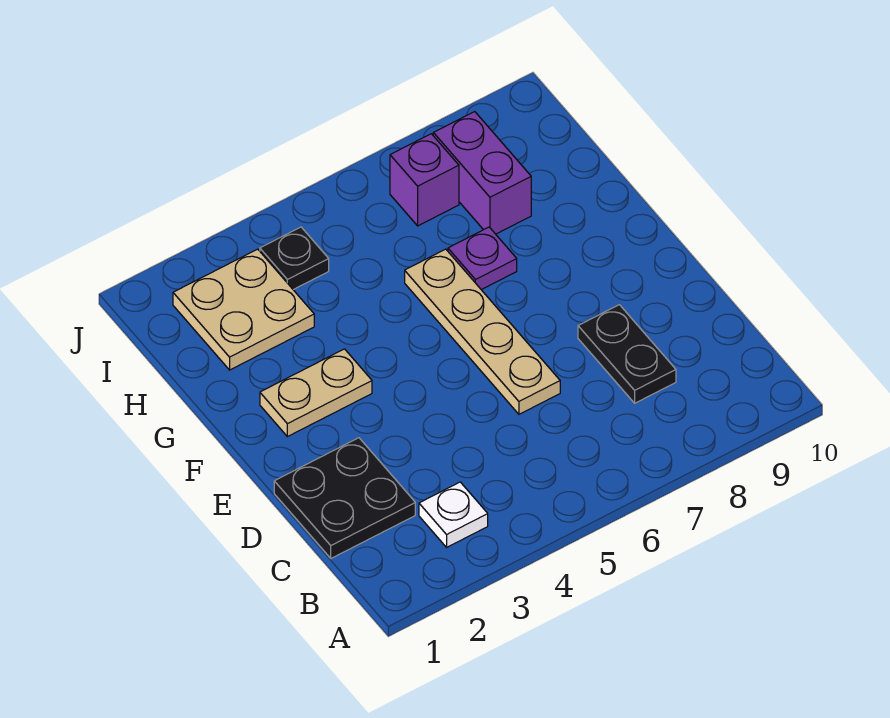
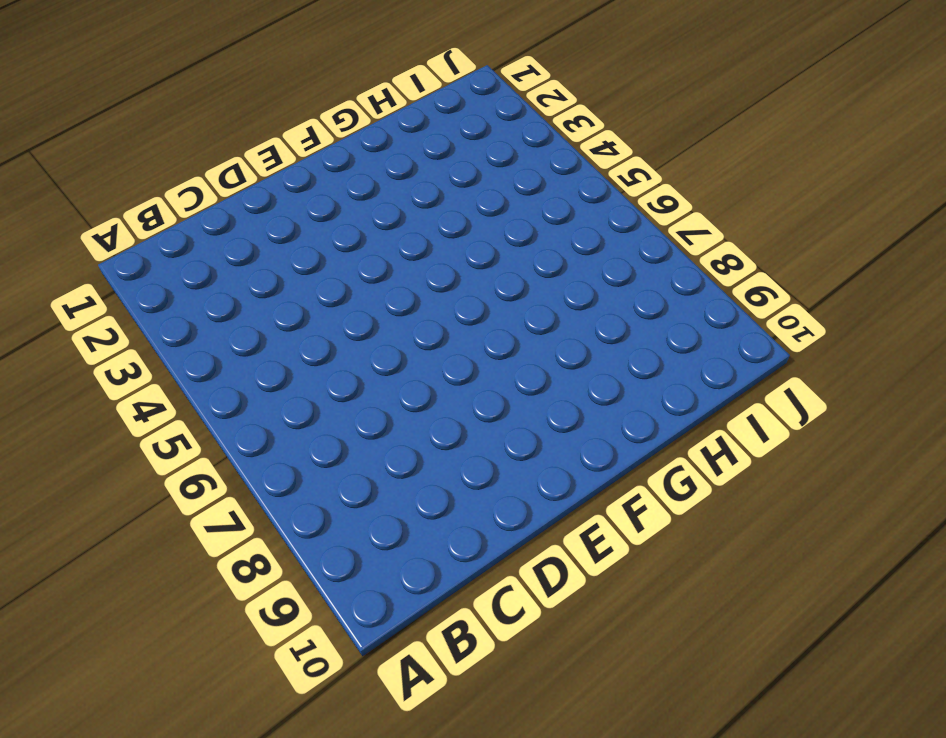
none -> white plate B3 level 1
none -> black plate C1:D2 level 1

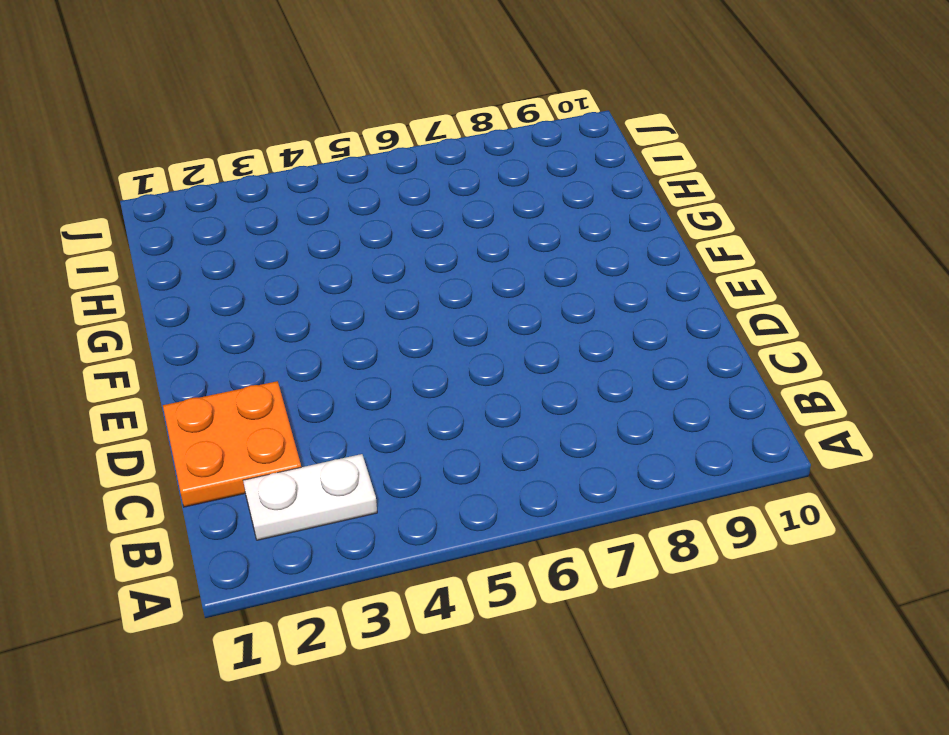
white plate B2:B3 level 1 -> white plate B3 level 1
orange plate C1:D2 level 1 -> black plate C1:D2 level 1
none -> black plate C8:D8 level 1
none -> tan plate D6:G6 level 1

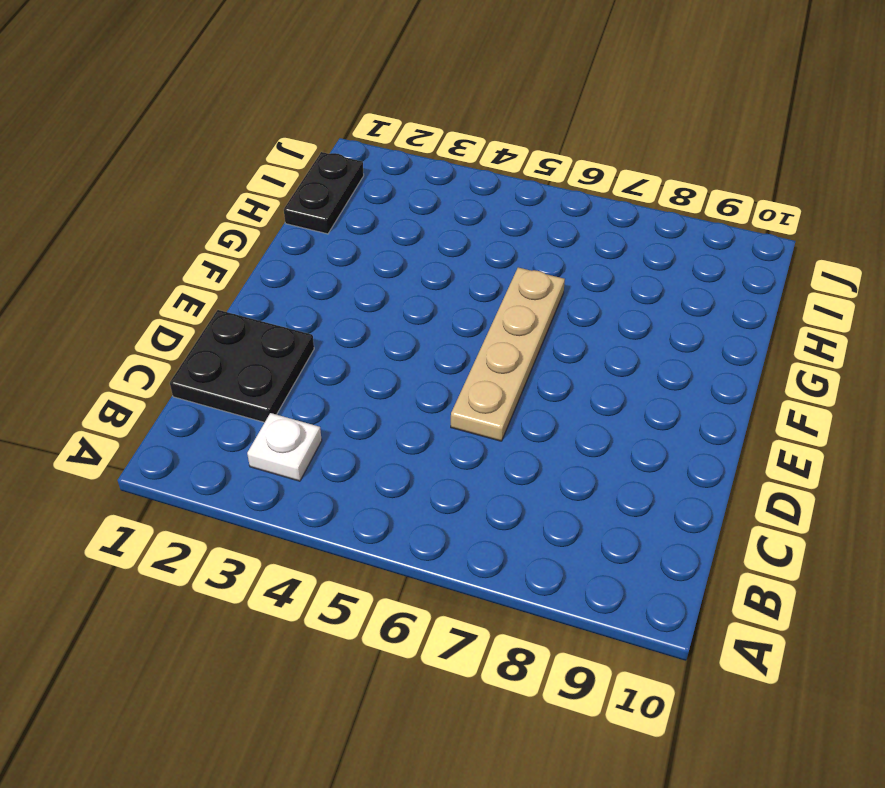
black plate H1:I1 level 1 -> black plate C8:D8 level 1
none -> tan plate F2:F3 level 1
none -> purple plate G7 level 1

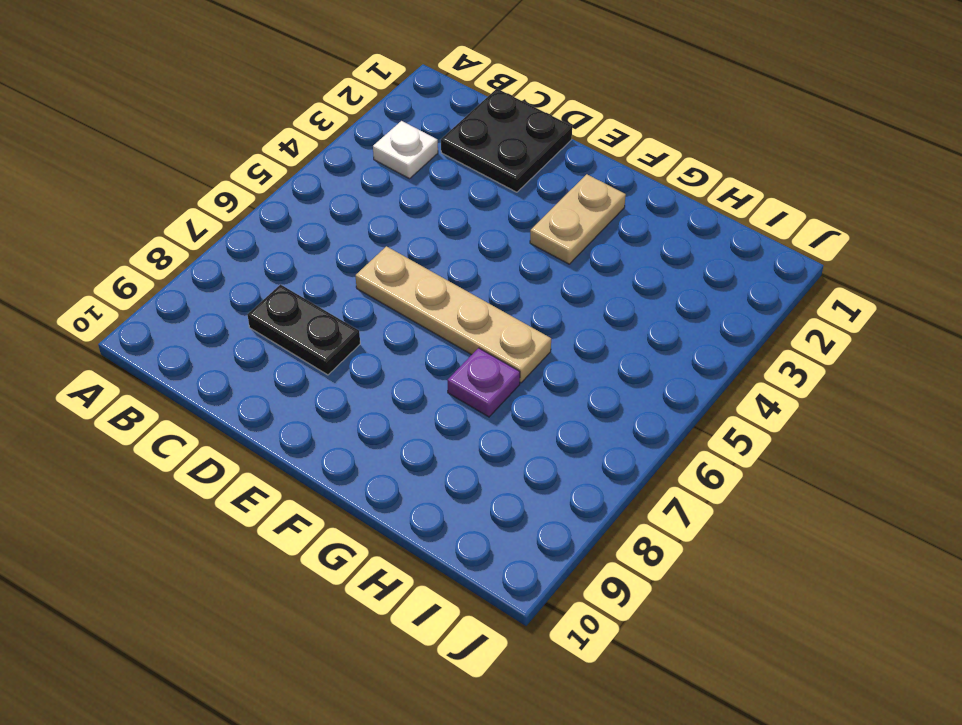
none -> tan plate H2:I3 level 1
none -> purple brick H8:I8 level 1

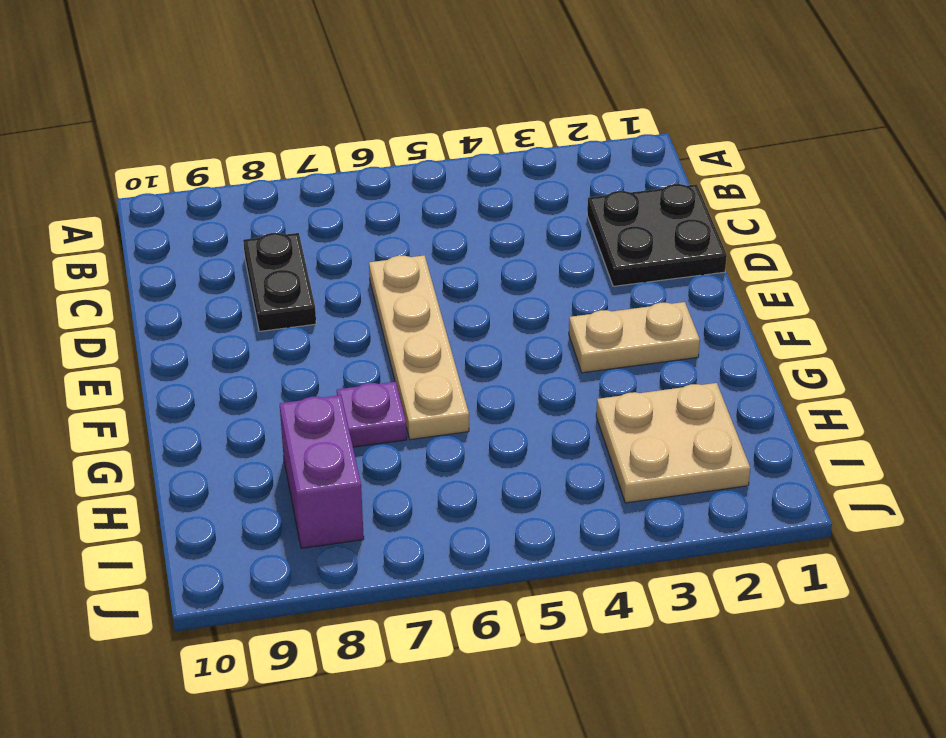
none -> white plate B3 level 1
none -> black plate I4 level 1

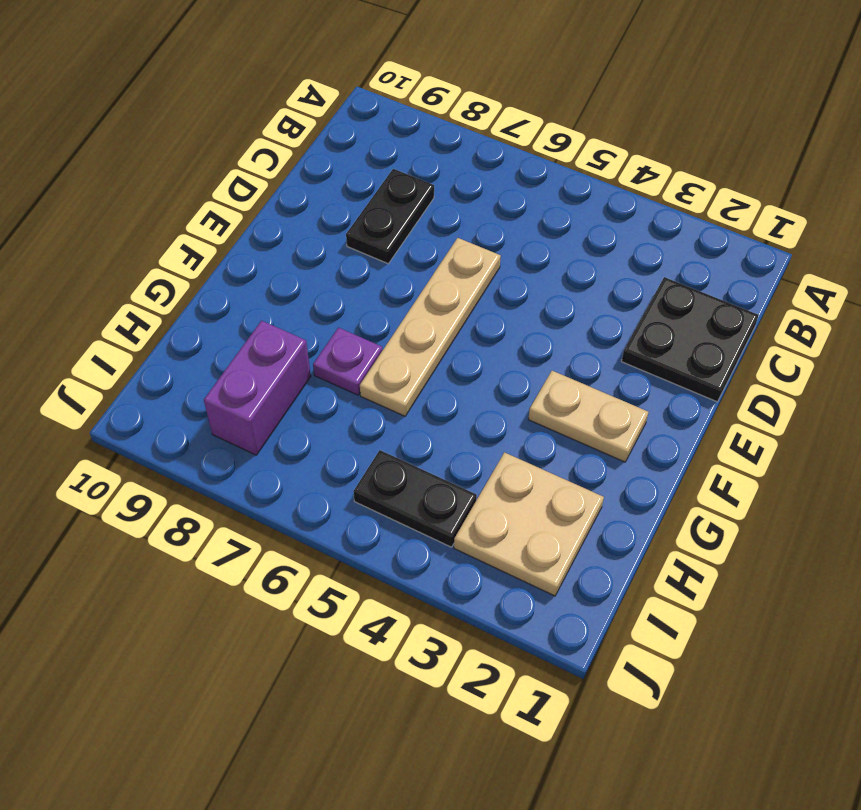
black plate I4:I5 level 1 -> black plate I4 level 1
none -> white plate B3 level 1
none -> purple brick I7 level 1

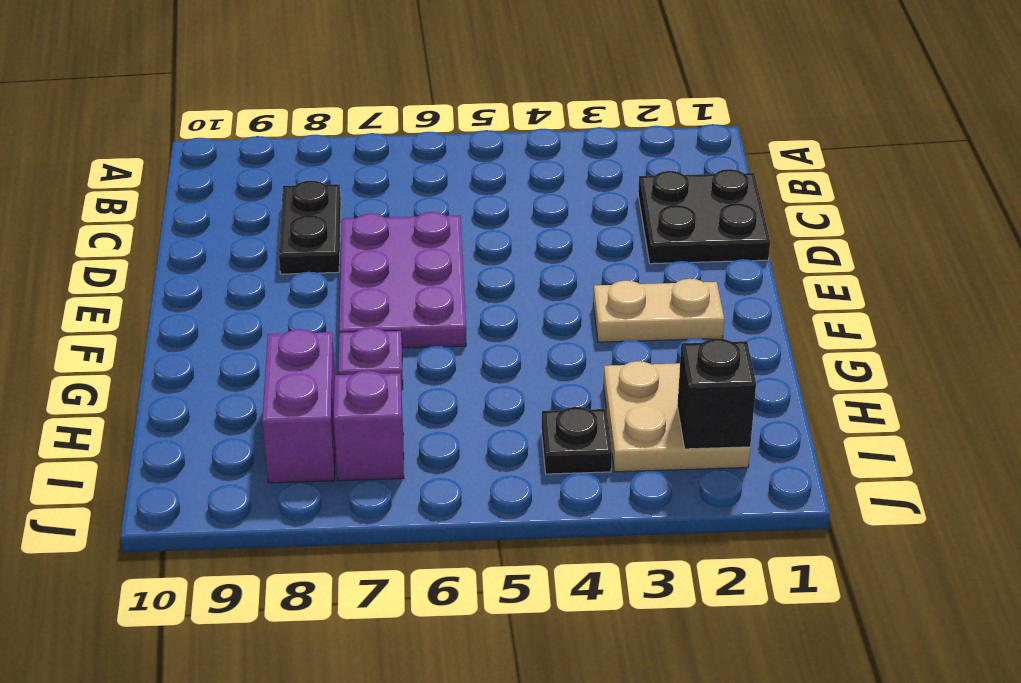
purple plate D6:F7 level 1 -> tan plate D6:G6 level 1
black brick I2 level 2 -> none
none -> white plate B3 level 1

